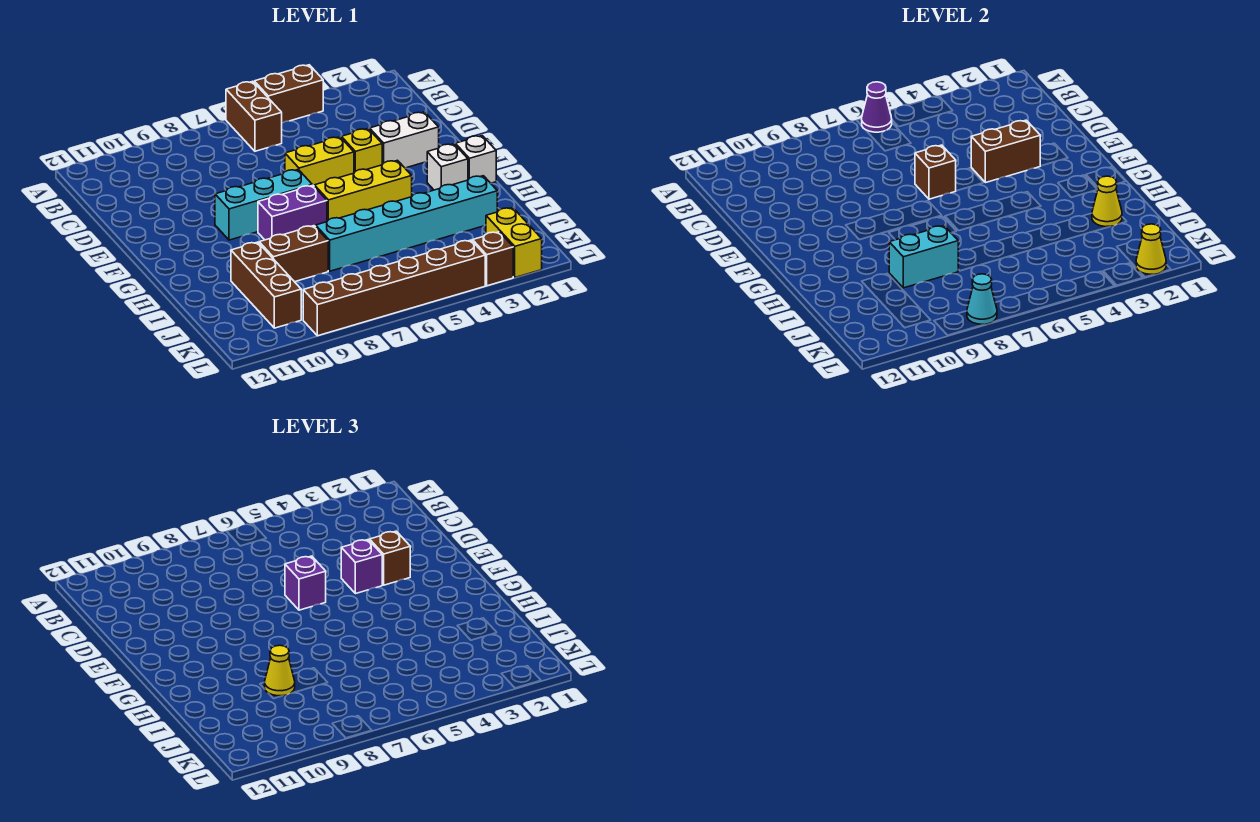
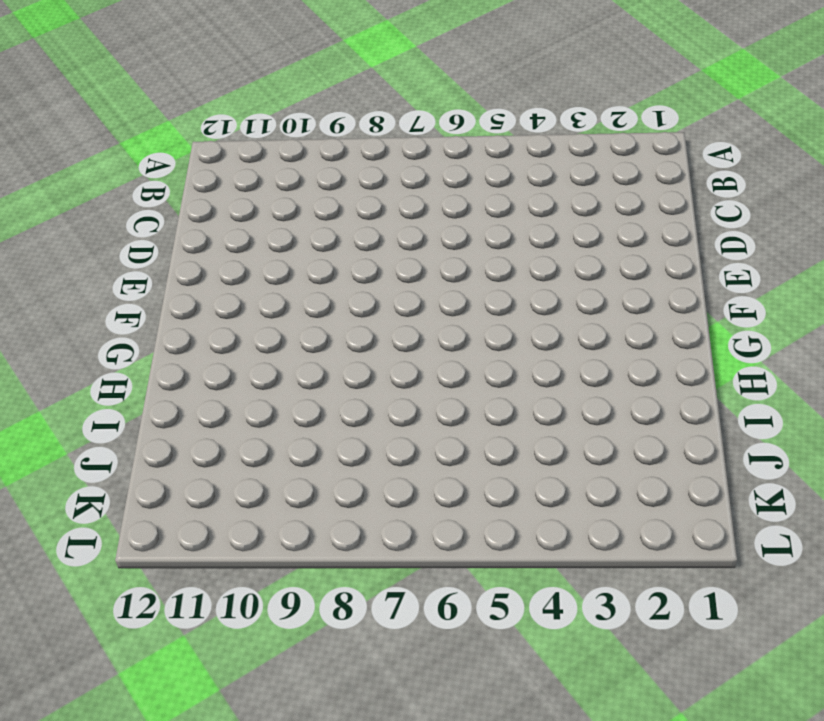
none -> brown brick A4:A5 level 1
none -> brown brick A6:B6 level 1
none -> white brick E2:E3 level 1

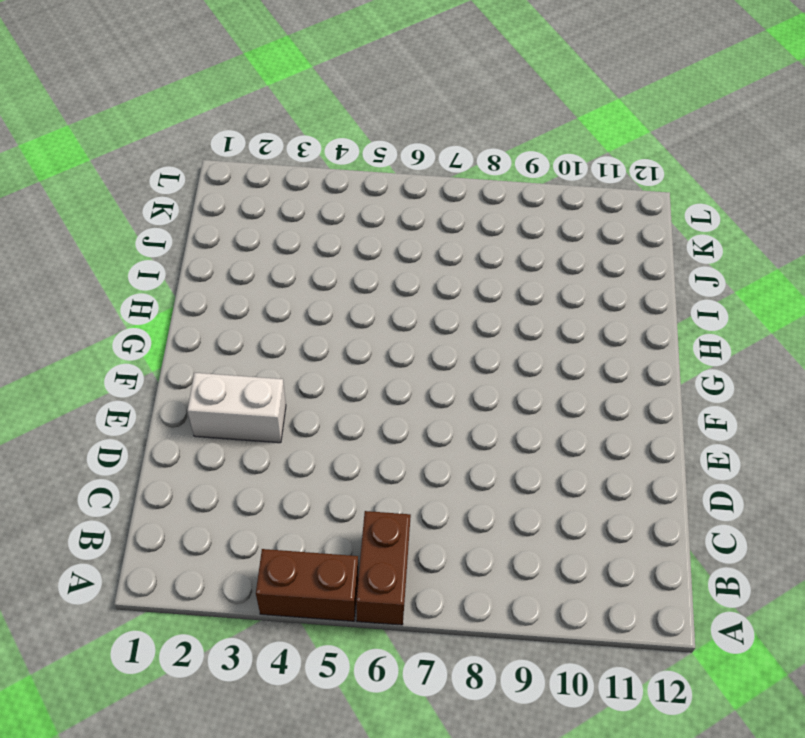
none -> yellow brick E4 level 1
none -> yellow brick E5:E6 level 1
none -> cyan brick F7:F9 level 1

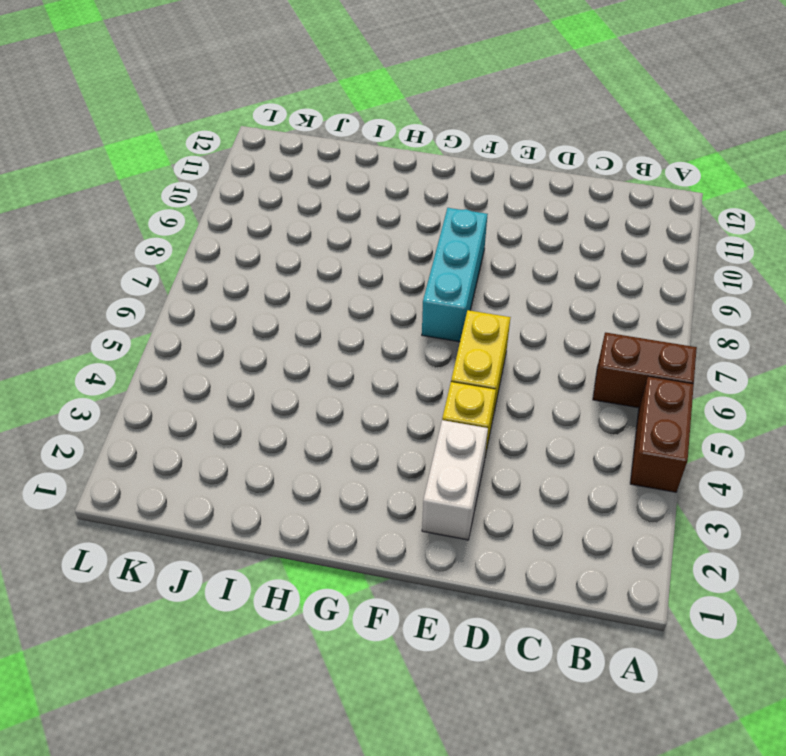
none -> white brick G1 level 1
none -> white brick G2 level 1
none -> yellow brick G4:G6 level 1

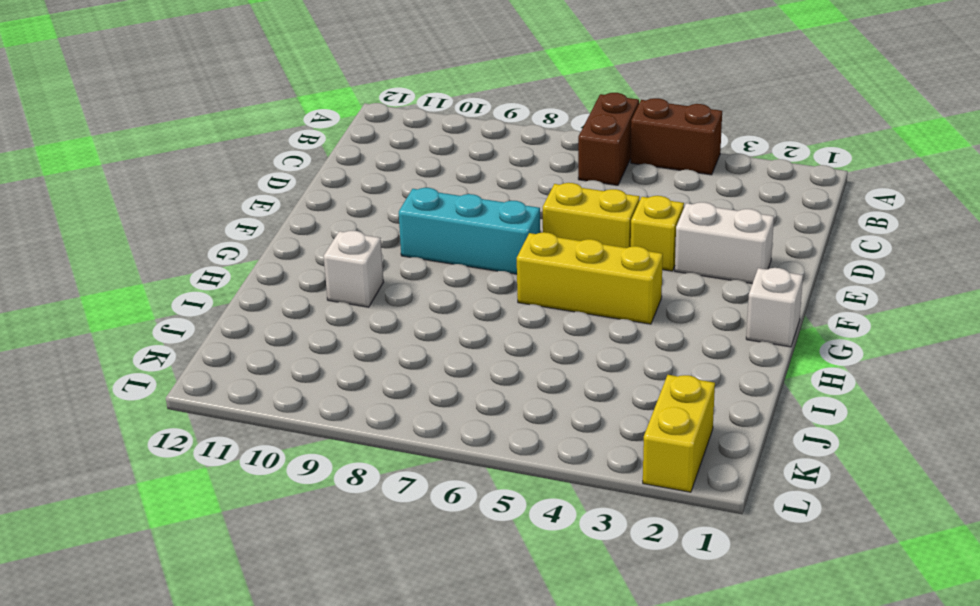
white brick H10 level 1 -> white brick G2 level 1
none -> purple brick G7:G8 level 1
none -> cyan brick I2:I7 level 1
none -> brown brick I8:I9 level 1

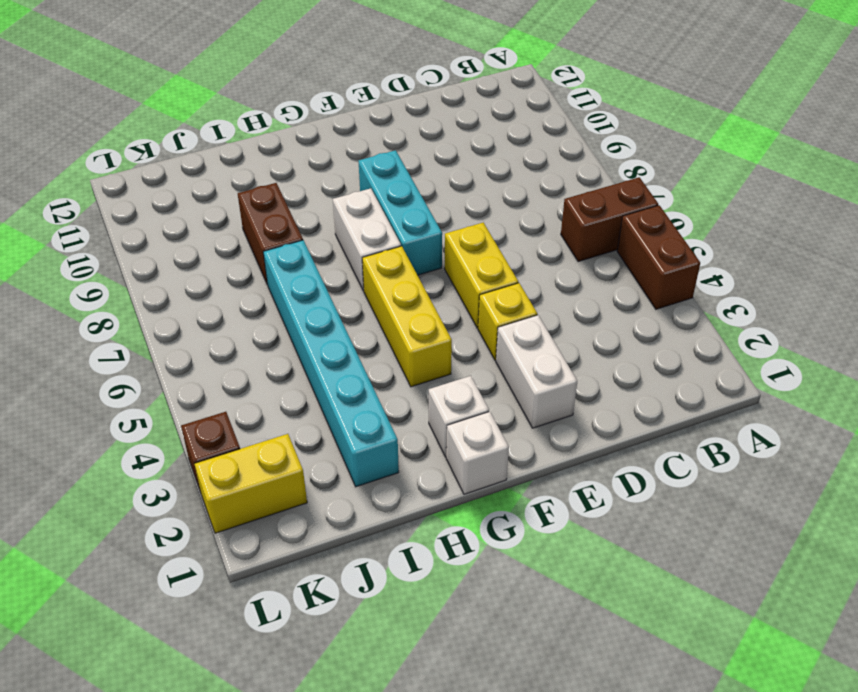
white brick G7:G8 level 1 -> purple brick G7:G8 level 1
none -> brown brick I10:K10 level 1
none -> brown brick L4:L9 level 1
none -> purple cone A6 level 2

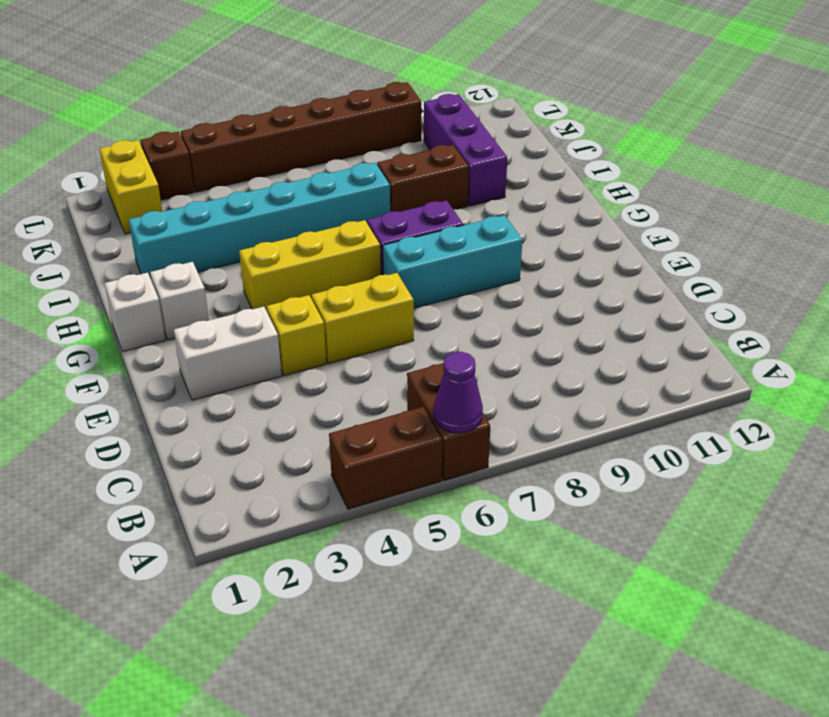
purple brick I10:K10 level 1 -> brown brick I10:K10 level 1
none -> brown brick E3:E4 level 2
none -> brown brick E6 level 2
none -> yellow cone I2 level 2

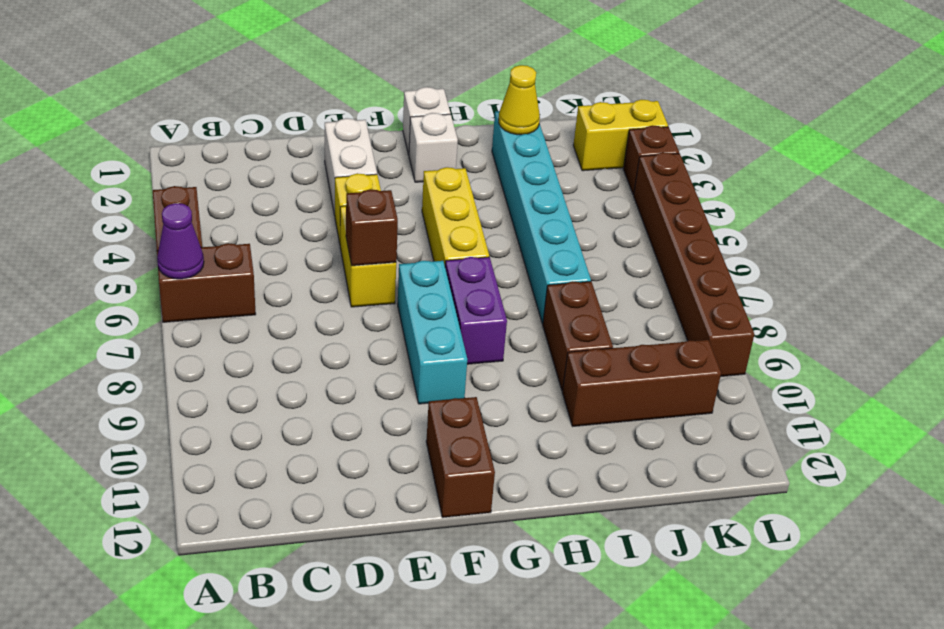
brown brick F11:F12 level 1 -> brown brick E3:E4 level 2
none -> cyan brick I8:I9 level 2
none -> yellow cone L2 level 2
none -> cyan cone L8 level 2

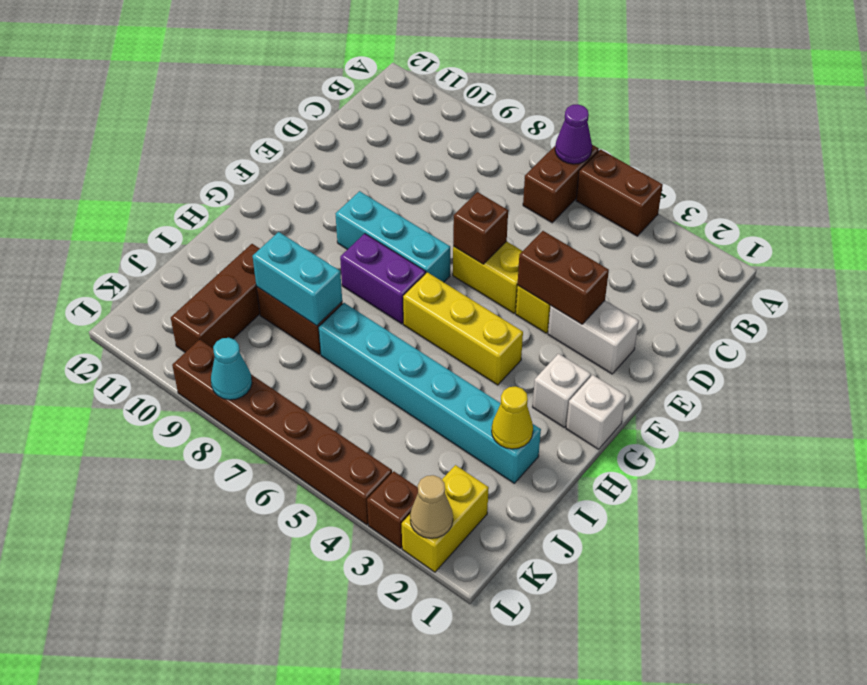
tan cone L2 level 2 -> yellow cone L2 level 2
none -> brown brick E3 level 3
none -> purple brick E4 level 3
none -> purple brick E6 level 3

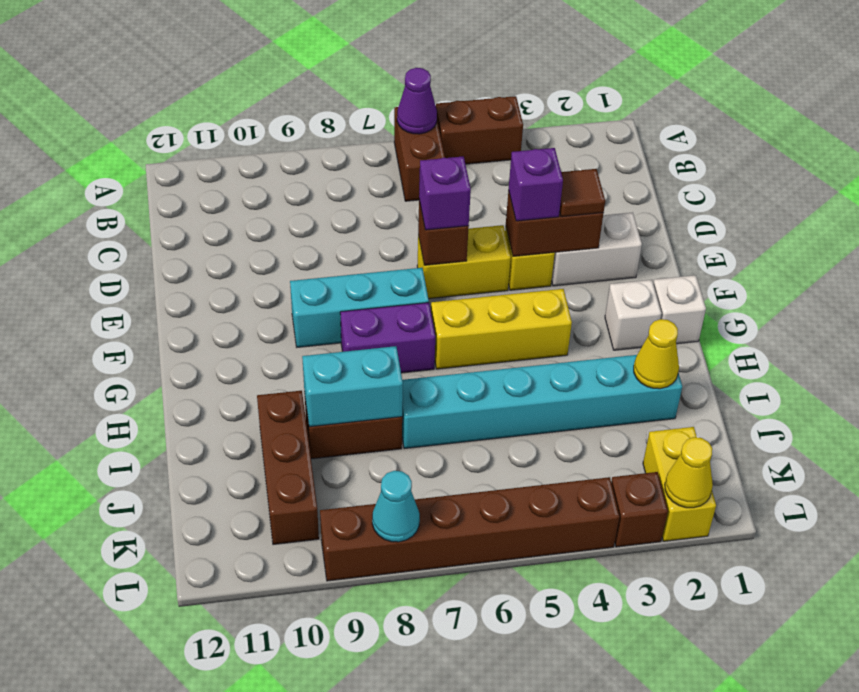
brown tile E3 level 3 -> brown brick E3 level 3
none -> yellow cone I9 level 3

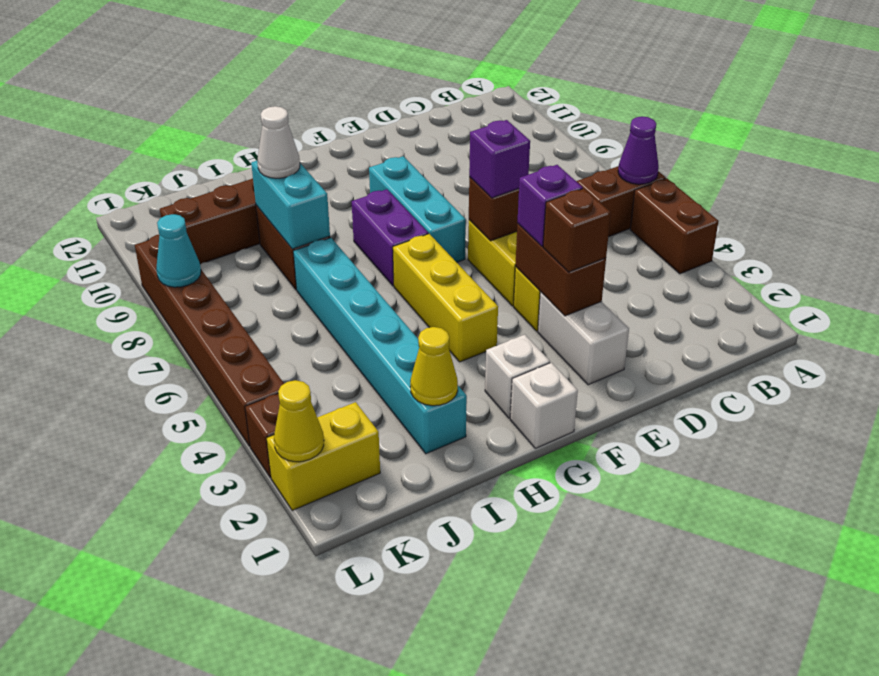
white cone I9 level 3 -> yellow cone I9 level 3

